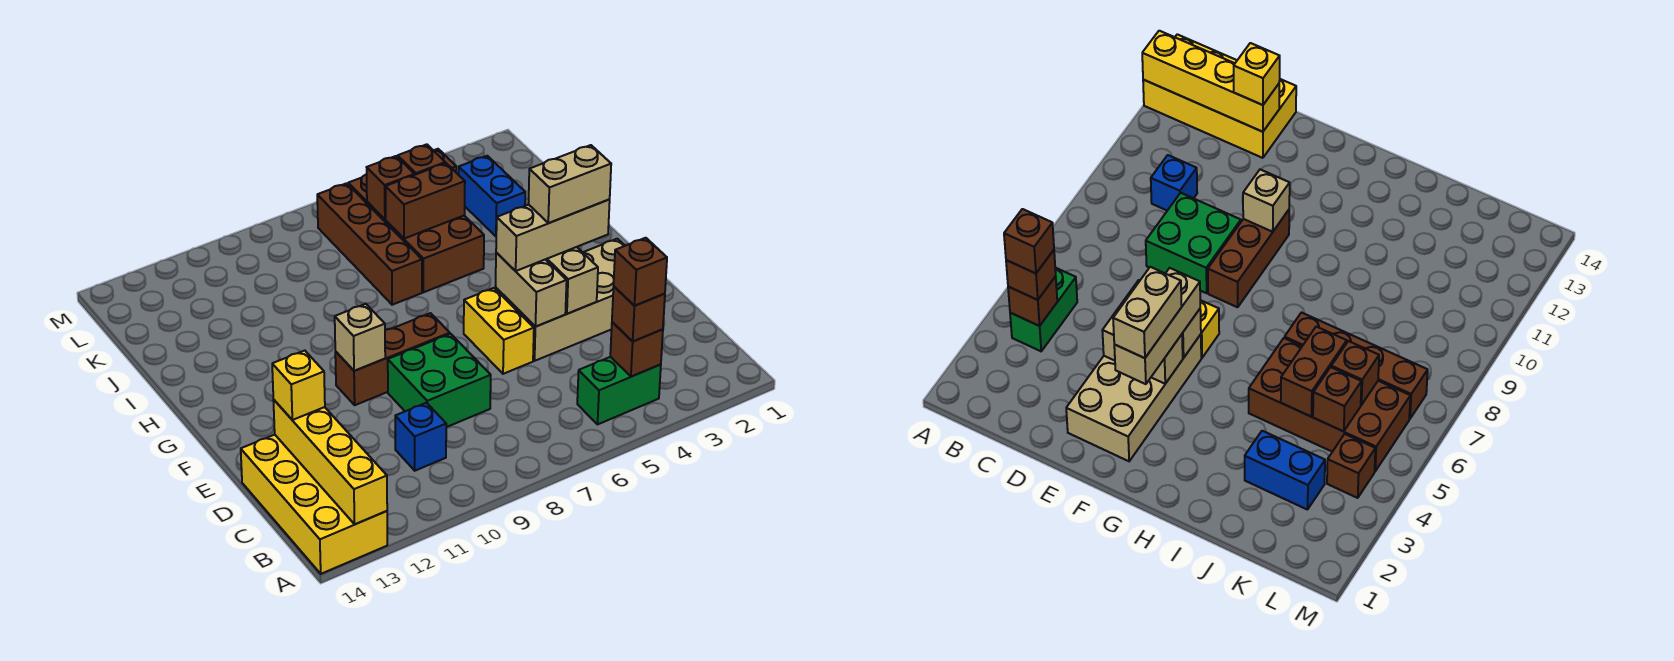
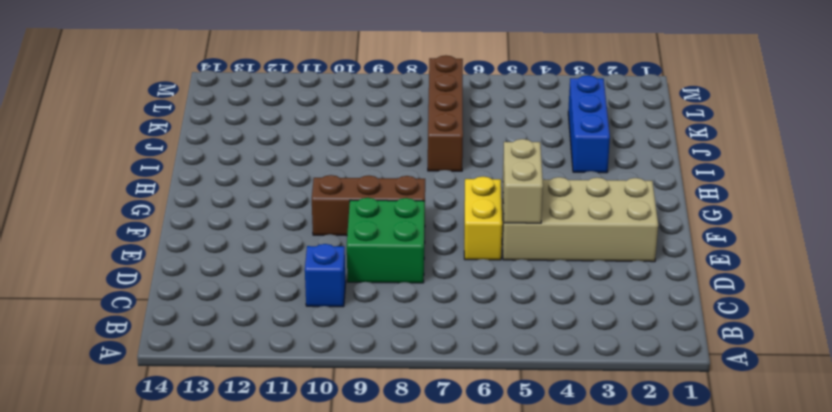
blue brick I3:K3 level 1 -> blue brick J3:K3 level 1
none -> yellow brick A13:D14 level 1
none -> green brick B4:B5 level 1
none -> brown brick I5:L6 level 1

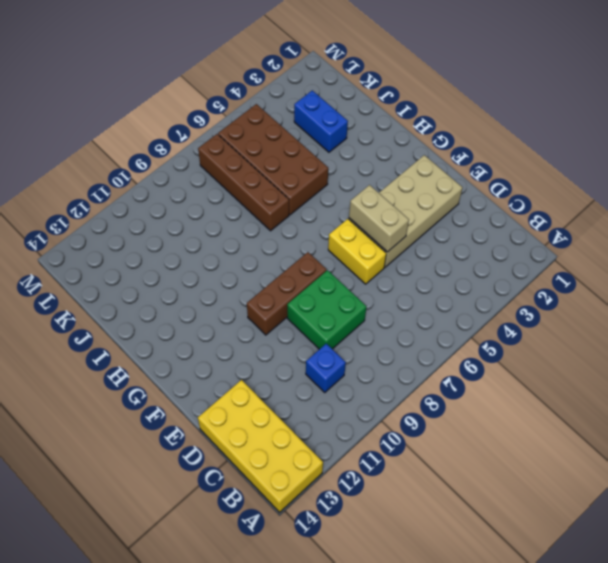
none -> green brick B4:B5 level 1
none -> brown brick L4 level 1
none -> yellow brick A13:D13 level 2

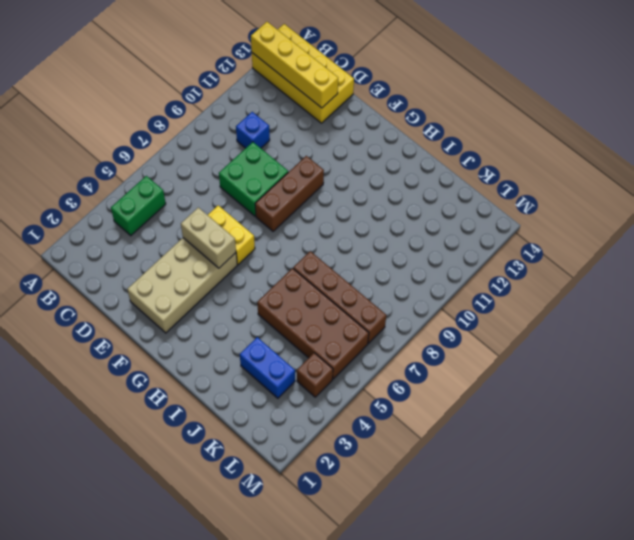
none -> brown brick B4 level 2
none -> tan brick E4:F4 level 2
none -> tan brick F10 level 2

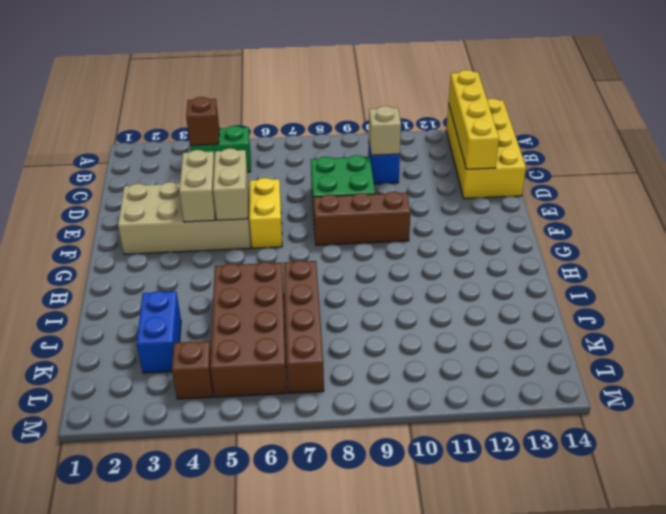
tan brick C10 level 2 -> tan brick F10 level 2
none -> brown brick J5:J6 level 2
none -> brown brick K5 level 2
none -> brown brick K6 level 2

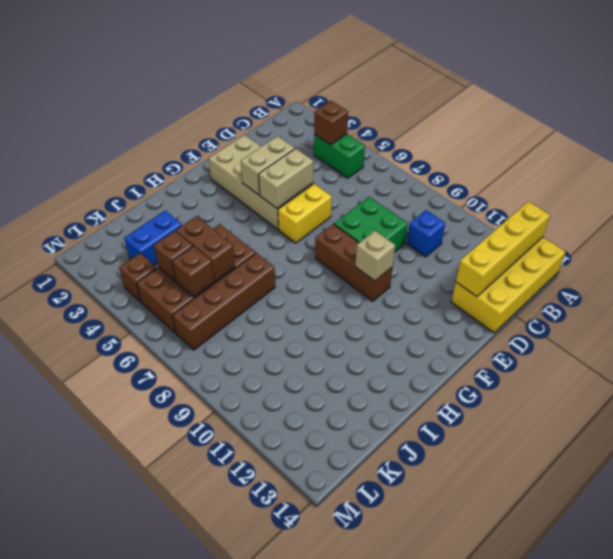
none -> brown brick B4 level 3
none -> yellow brick D13 level 3
none -> tan brick F3:F5 level 3

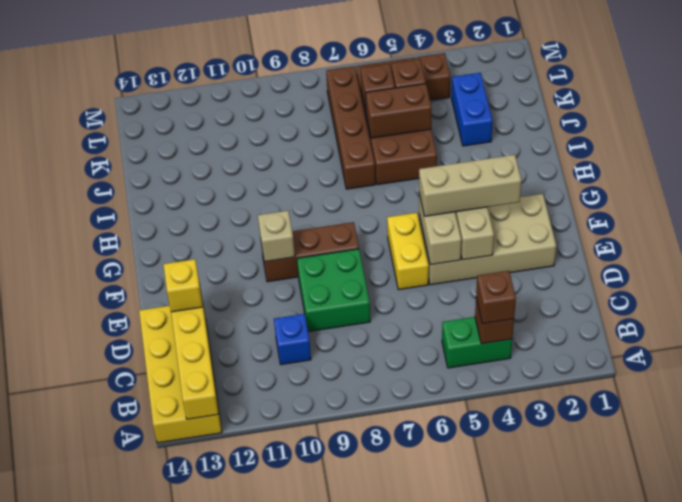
none -> brown brick B4 level 4
none -> tan brick F3:F4 level 4

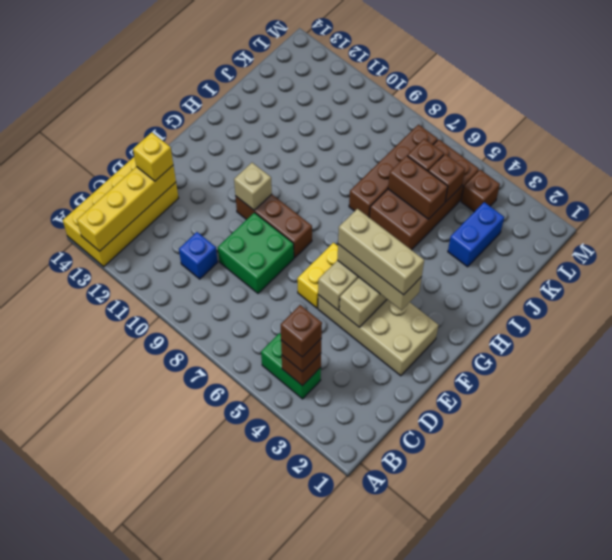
tan brick F3:F5 level 4 -> tan brick F3:F4 level 4

